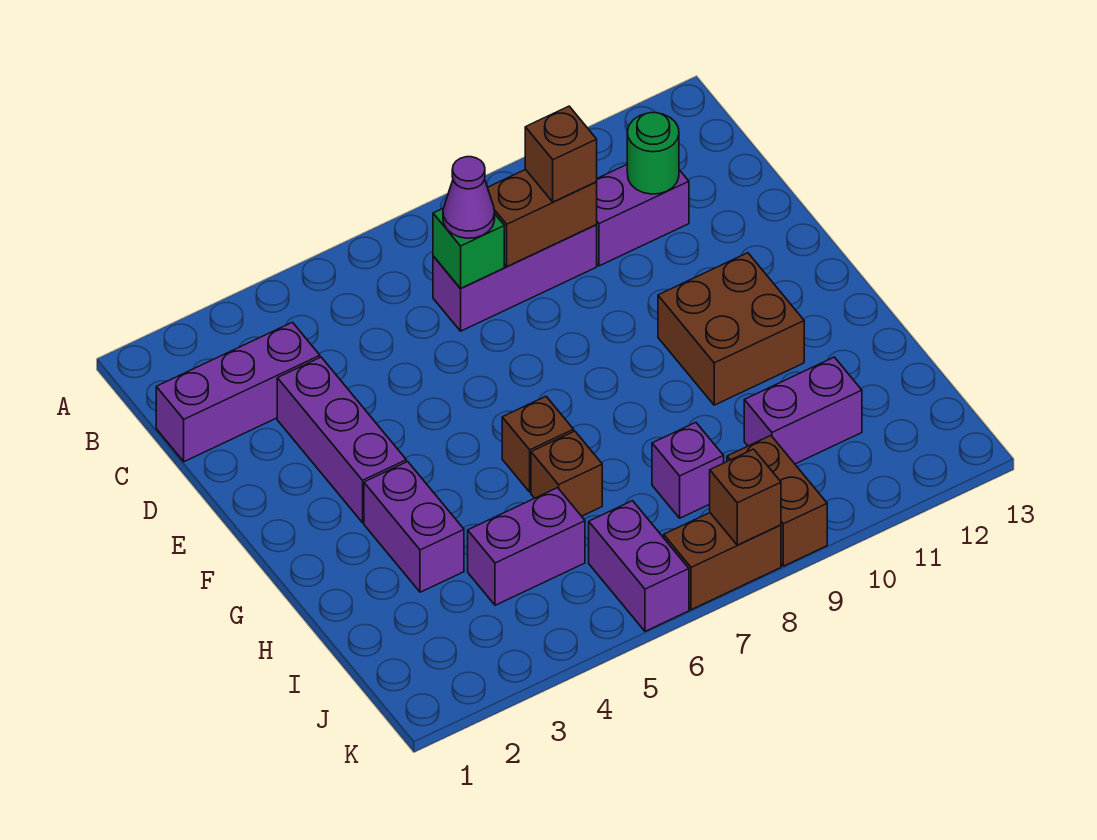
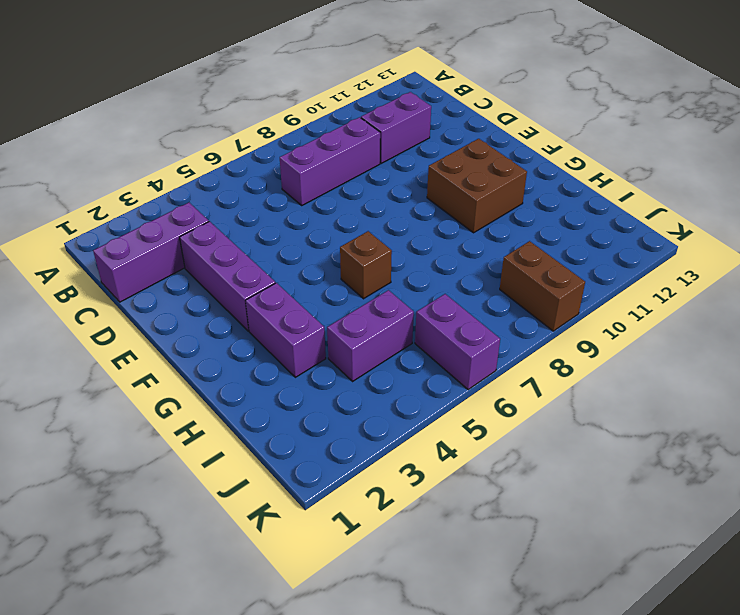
none -> brown brick H6 level 1
none -> purple brick I8 level 1
none -> purple brick I10:I11 level 1

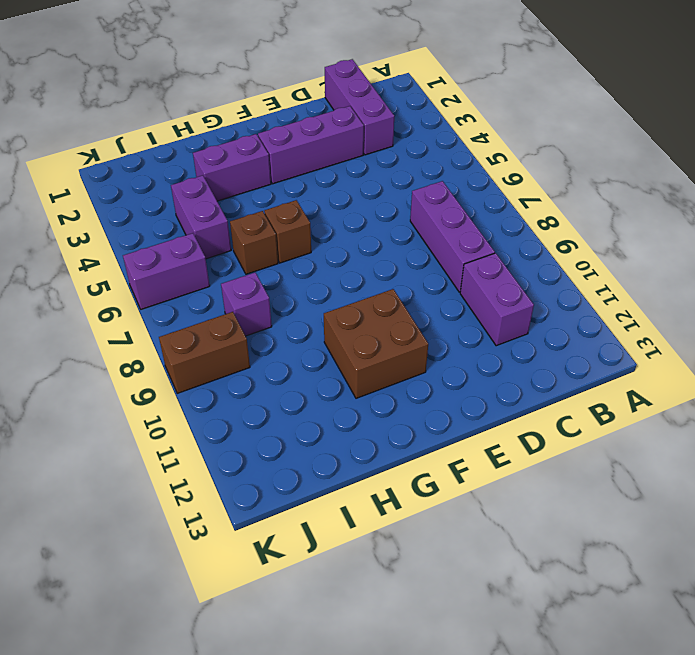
none -> purple brick I10:I11 level 1
none -> brown brick K7:K8 level 1
none -> green brick C7 level 2

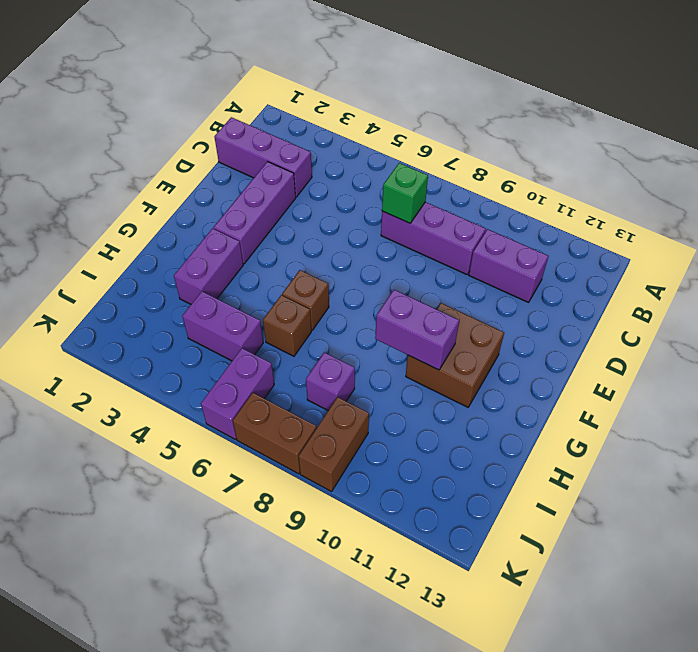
purple brick G9:G10 level 2 -> purple brick I10:I11 level 1
none -> brown brick C8:C9 level 2
none -> green round brick C11 level 2
none -> brown brick K8 level 2

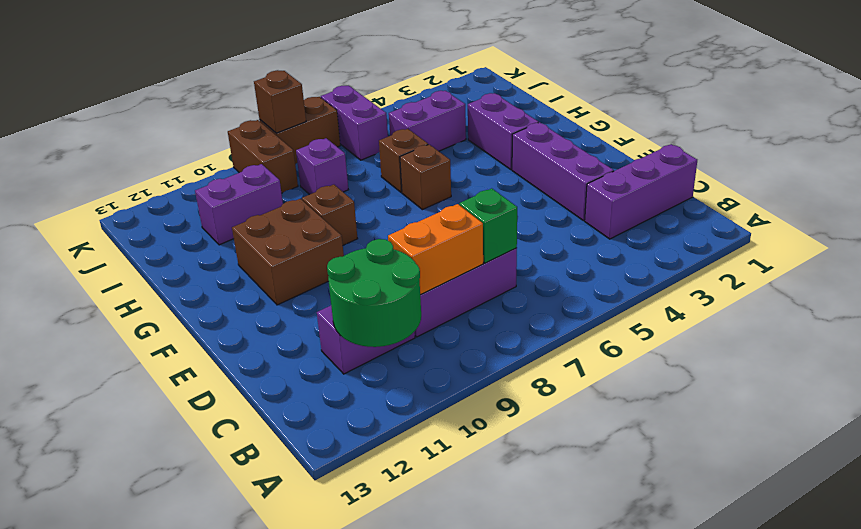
green round brick B10:C11 level 2 -> green round brick C11 level 2
orange brick C8:C9 level 2 -> brown brick C8:C9 level 2
brown brick G9 level 1 -> brown brick C9 level 3
none -> purple cone C7 level 3

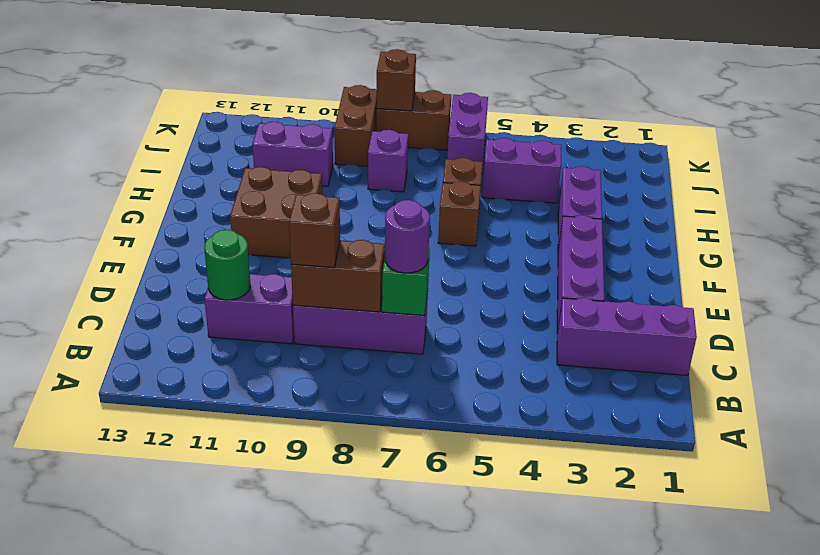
purple round brick C7 level 3 -> purple cone C7 level 3

